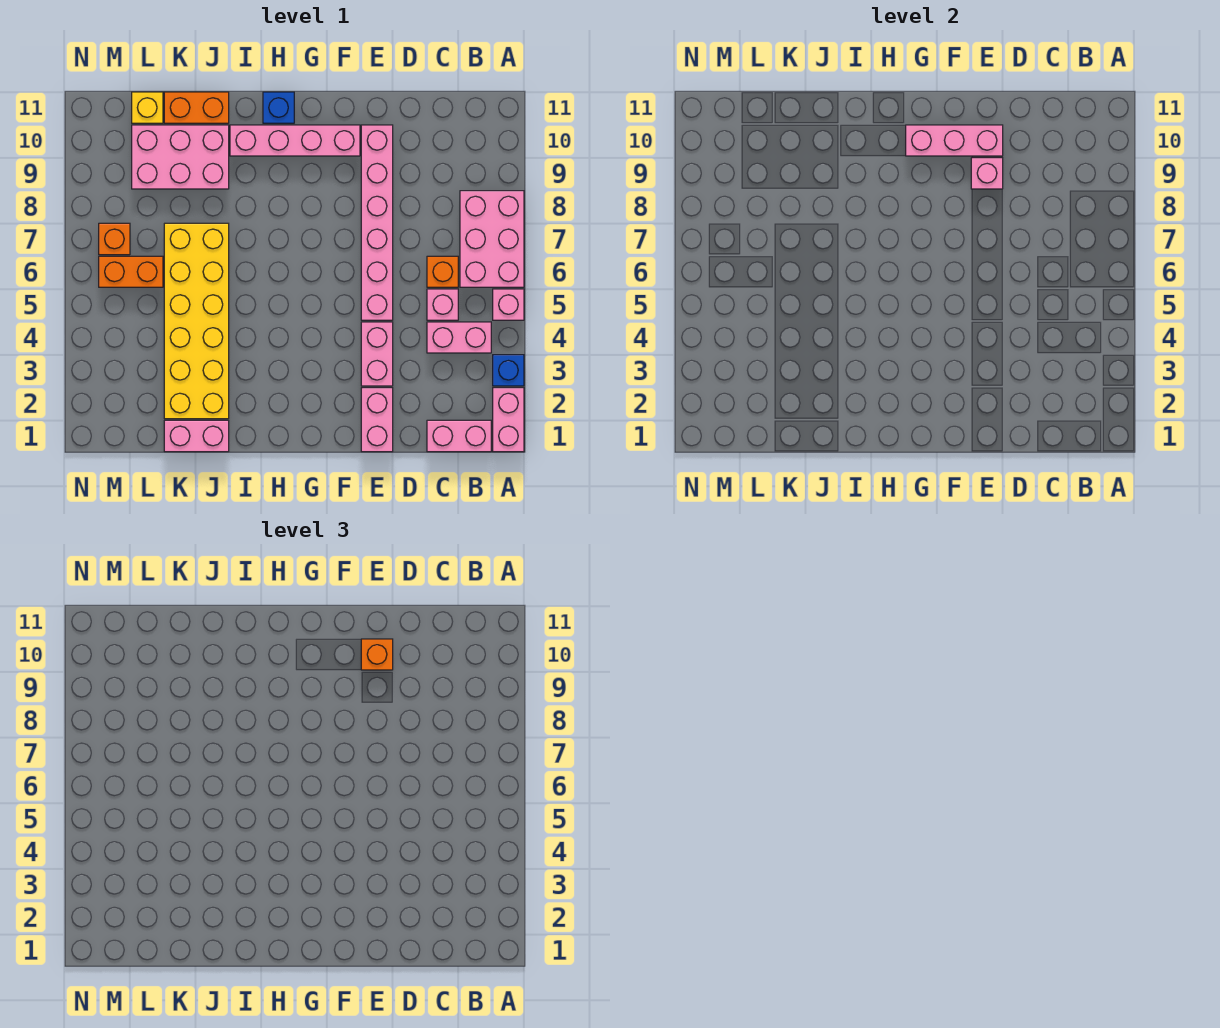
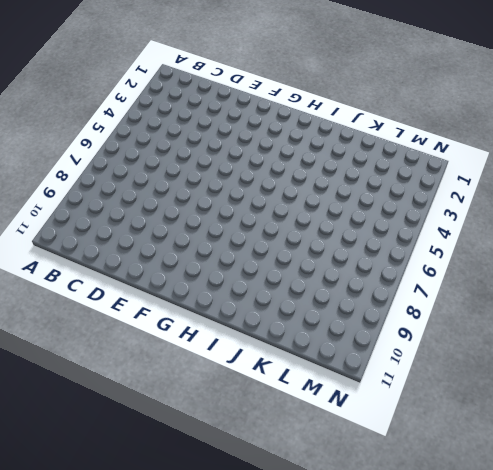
none -> pink brick A1:A2 level 1
none -> blue brick A3 level 1
none -> pink brick A5 level 1

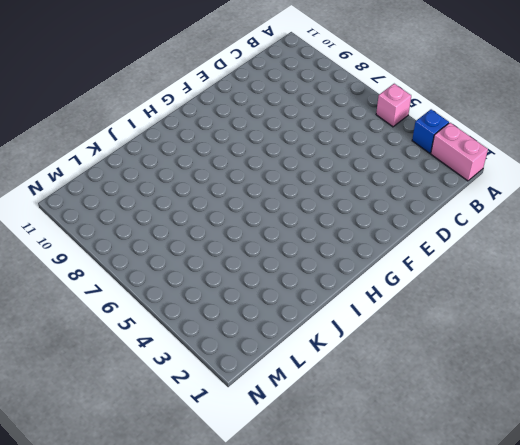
none -> pink brick A6:B8 level 1
none -> pink brick B1:C1 level 1
none -> pink brick B4:C4 level 1

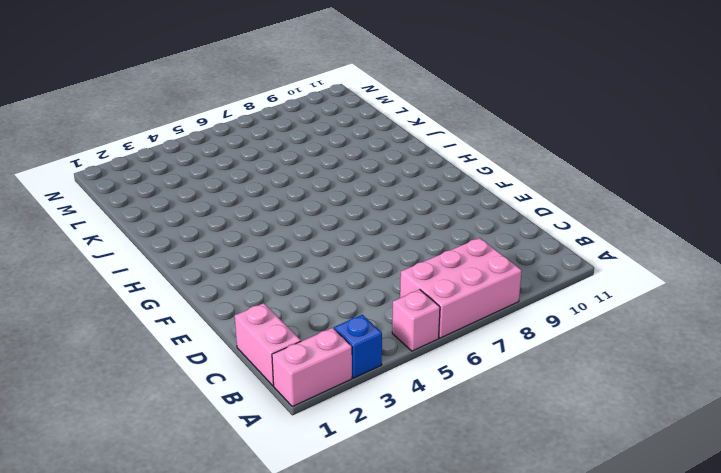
none -> pink brick B4:C4 level 1
none -> pink brick C5 level 1
none -> orange brick C6 level 1

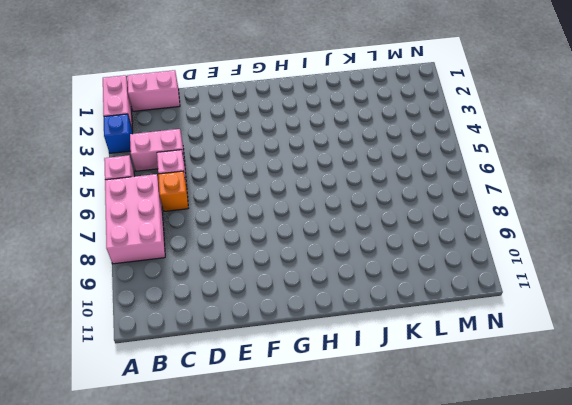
none -> pink brick E1:E2 level 1
none -> pink brick E3:E4 level 1
none -> pink brick E5:E10 level 1

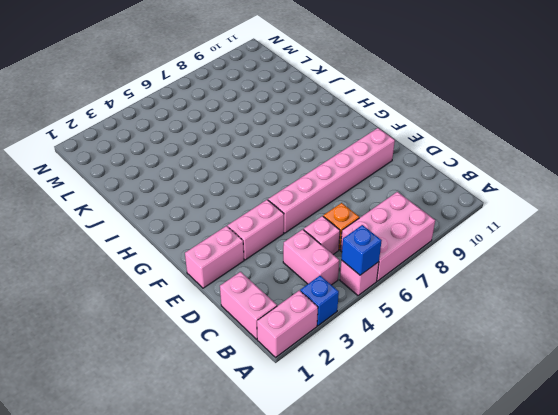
blue brick A5 level 2 -> blue brick H11 level 1
none -> pink brick F10:I10 level 1
none -> pink brick J1:K1 level 1
none -> yellow brick J2:K7 level 1

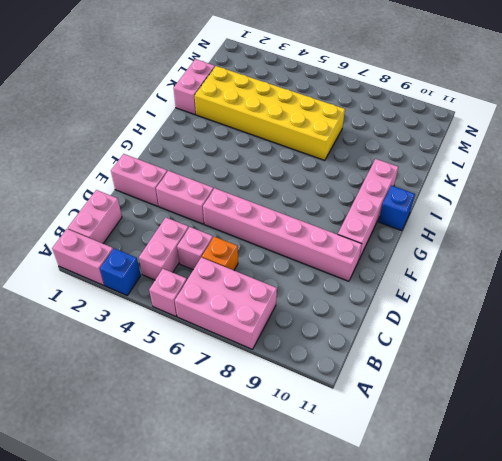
none -> pink brick J9:L10 level 1
none -> orange brick J11:K11 level 1
none -> orange brick L6:M6 level 1

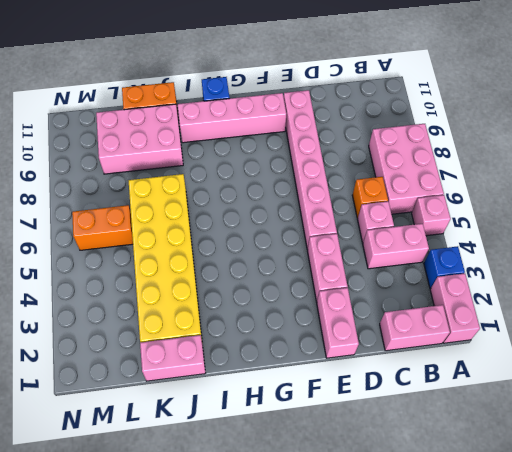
none -> yellow brick L11 level 1
none -> orange brick M7 level 1
none -> pink brick E9 level 2

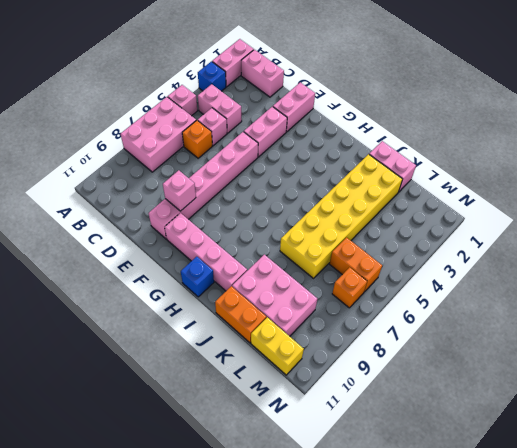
yellow brick L11:M11 level 1 -> yellow brick L11 level 1
none -> pink brick E10:G10 level 2
none -> orange brick E10 level 3

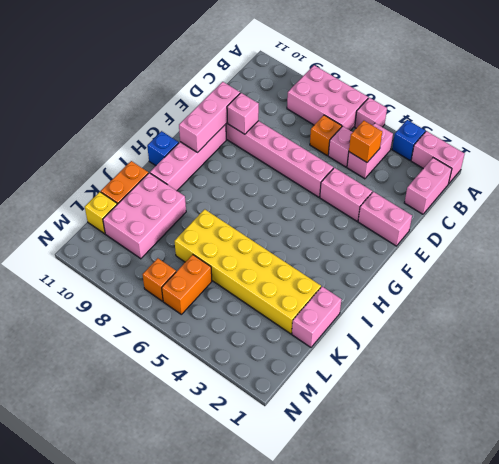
orange brick C4 level 2 -> orange brick E10 level 3

